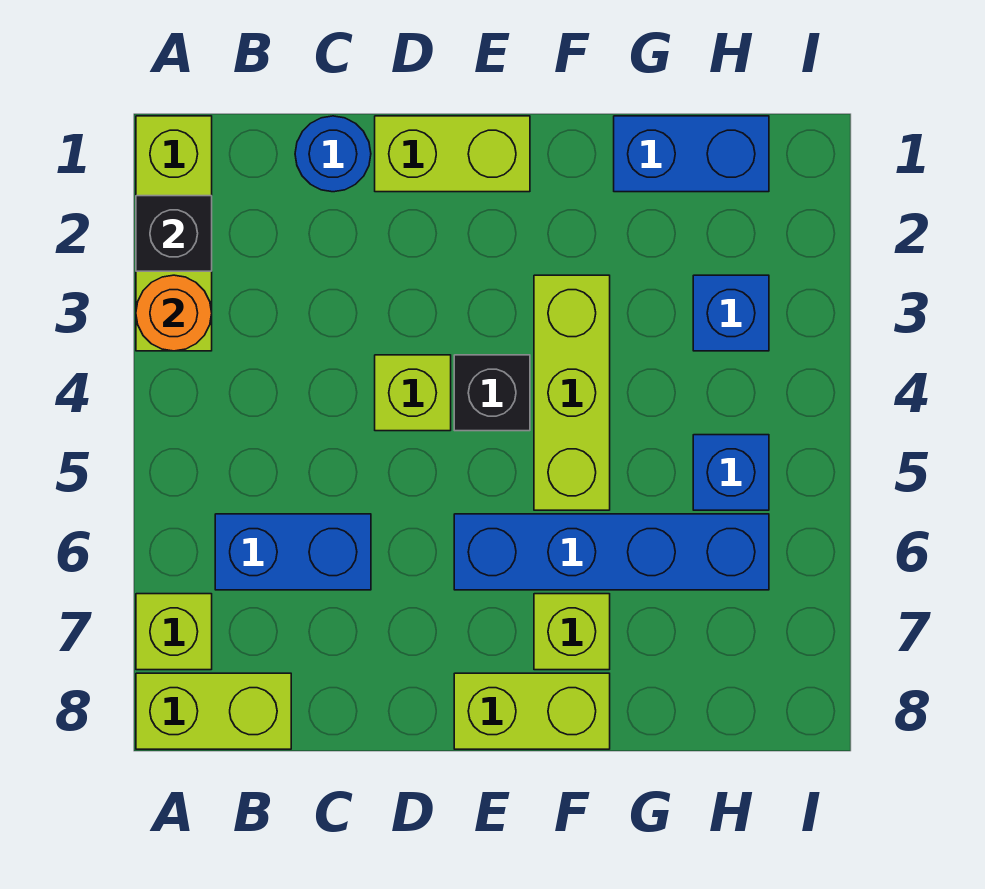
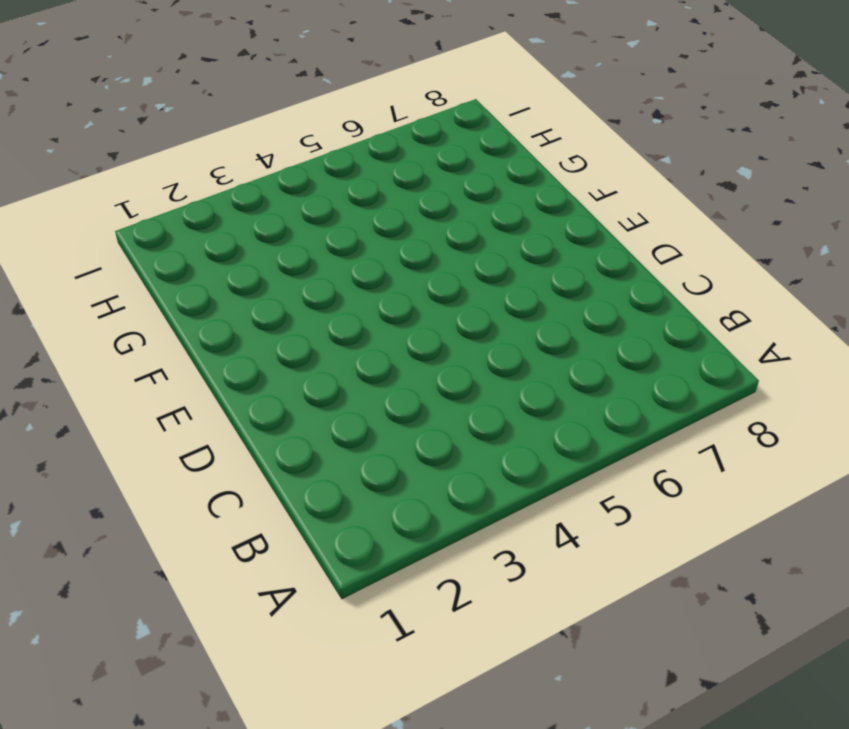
none -> lime brick A1:A3 level 1
none -> lime brick A7 level 1
none -> lime brick A8:B8 level 1

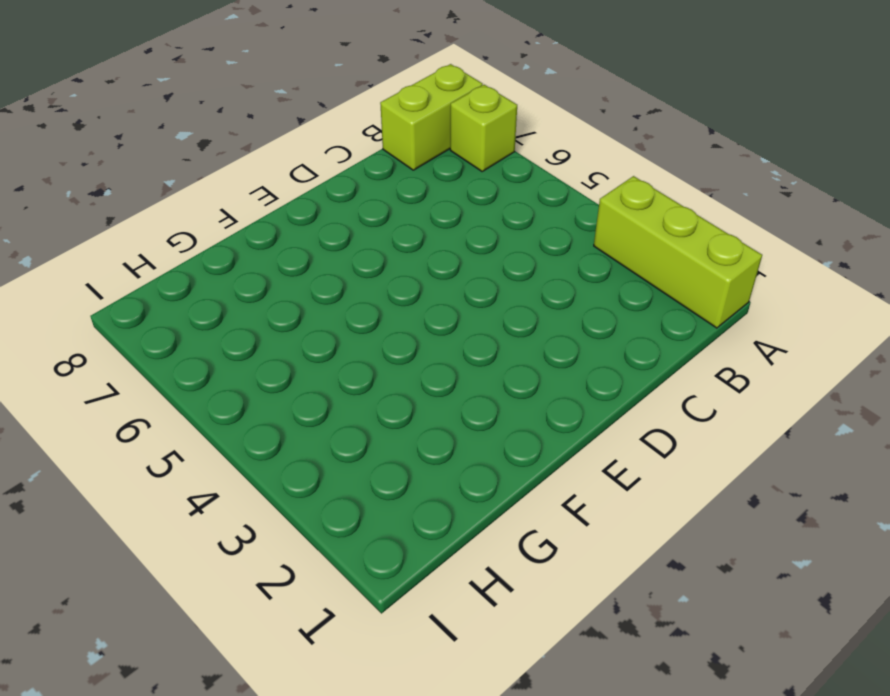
none -> blue brick B6:C6 level 1
none -> blue round brick C1 level 1
none -> lime brick D1:E1 level 1

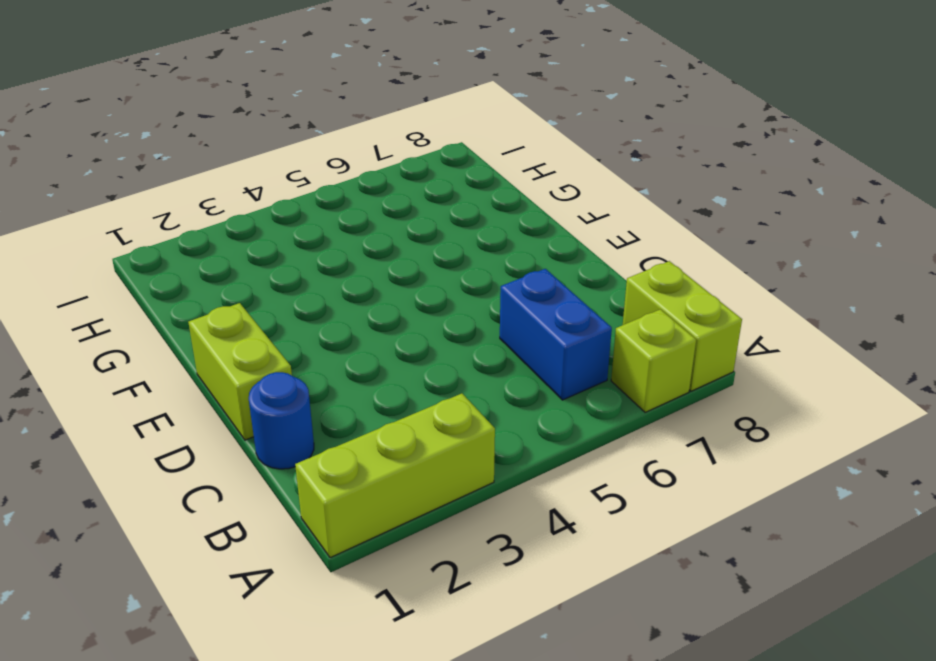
none -> lime brick D4 level 1
none -> black brick E4 level 1
none -> blue brick E6:H6 level 1

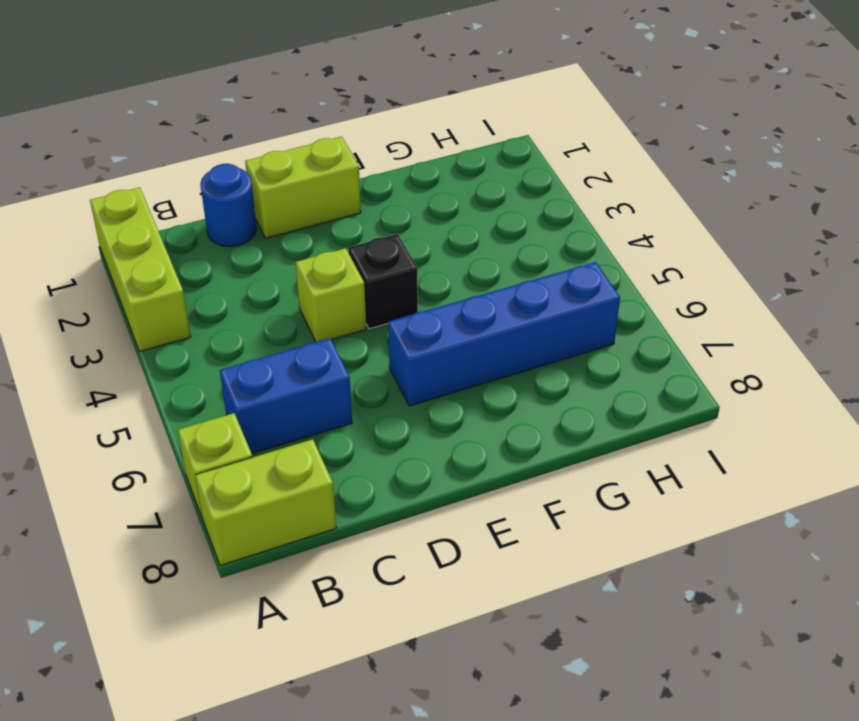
none -> lime brick E8:F8 level 1
none -> lime brick F3:F5 level 1
none -> lime brick F7 level 1

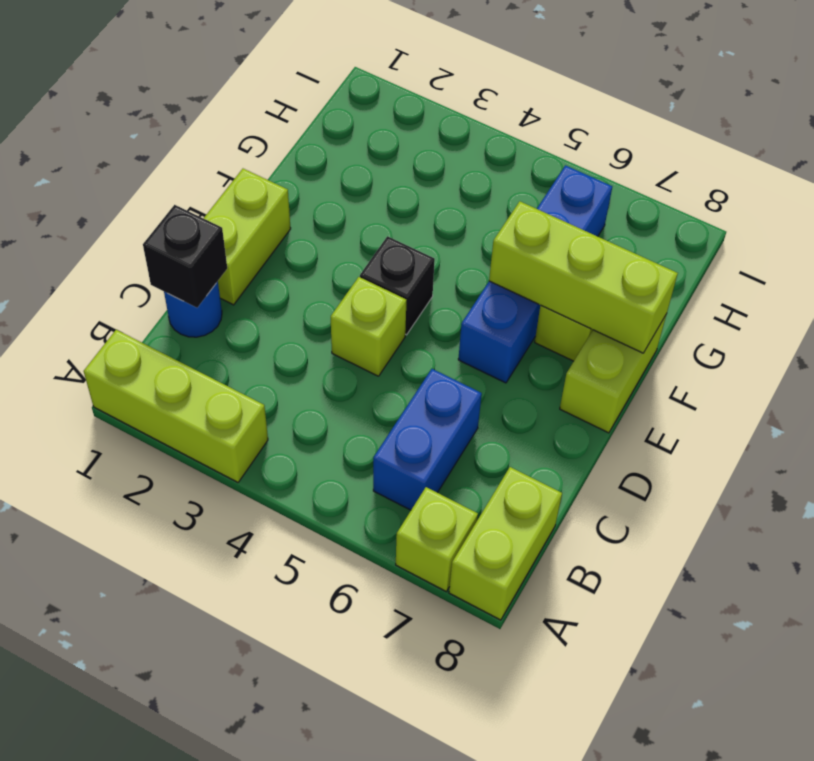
black brick C1 level 2 -> black brick A2 level 2
lime brick F6:F8 level 2 -> lime brick F3:F5 level 1
none -> blue brick G1:H1 level 1
none -> blue brick H3 level 1
none -> blue brick H5 level 1

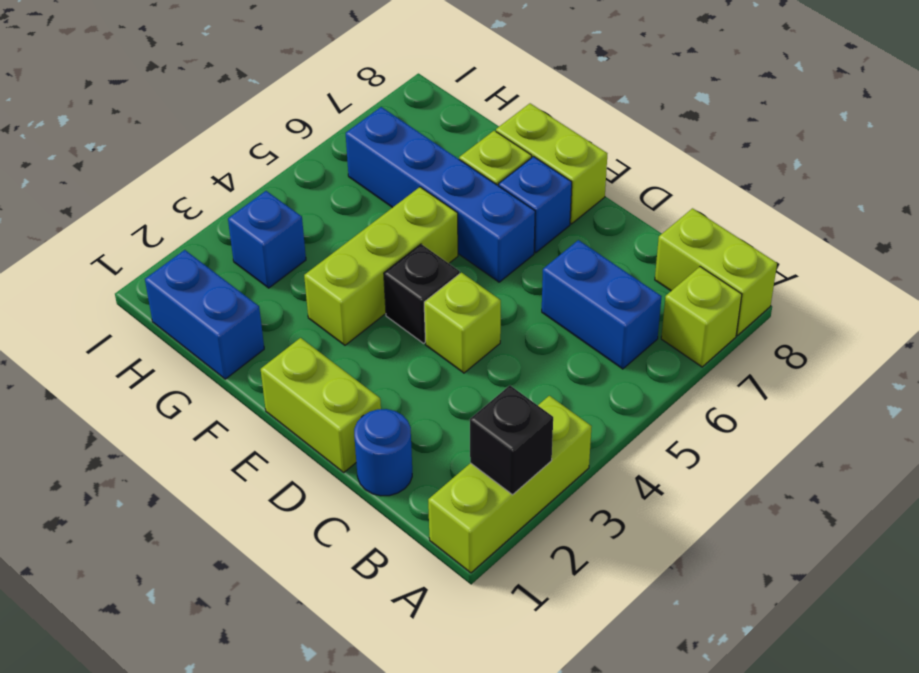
blue brick E7 level 1 -> blue brick H5 level 1
none -> orange round brick A3 level 2

